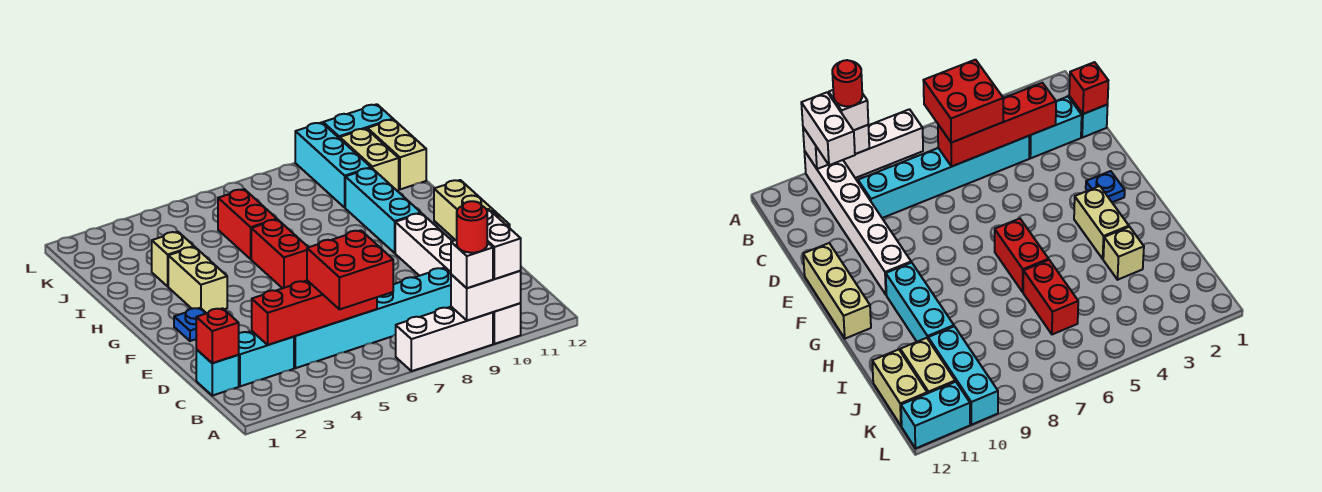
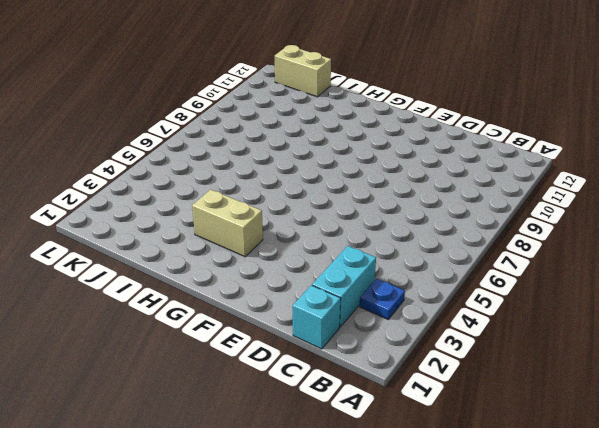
blue plate B3 level 1 -> blue plate F2 level 1
none -> white brick A7:A9 level 1
none -> white brick A10:F10 level 1
none -> cyan brick C4:C9 level 1

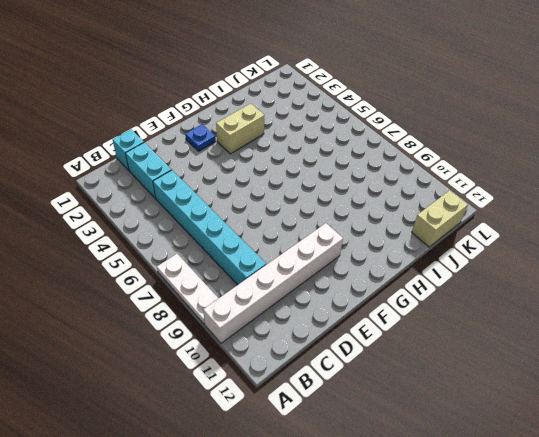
white plate A7:A9 level 1 -> white brick A7:A9 level 1
none -> tan brick E12:G12 level 1
none -> red brick G6:H6 level 1
none -> cyan brick G10:I10 level 1

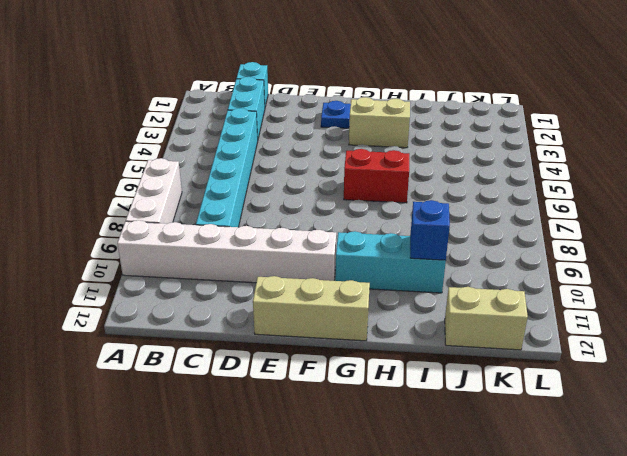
blue brick I10 level 2 -> none
none -> tan brick I3 level 1
none -> red brick I6:J6 level 1
none -> cyan brick J10:L10 level 1

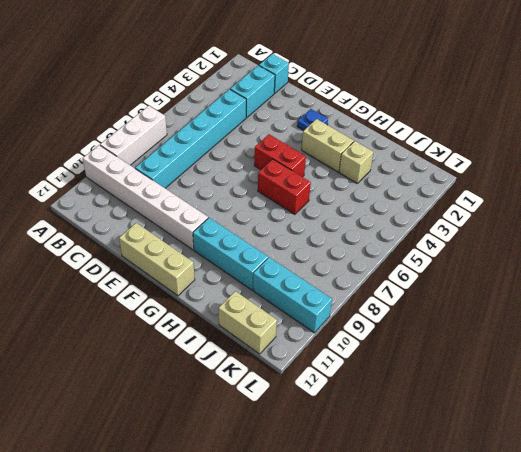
red brick F5:G5 level 1 -> red brick I6:J6 level 1
none -> tan brick J11:K11 level 1
none -> cyan brick L11:L12 level 1
none -> white brick A9:A10 level 2

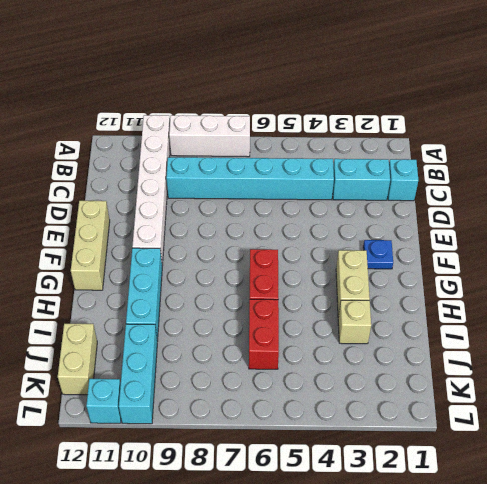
cyan brick L11 level 1 -> cyan brick L11:L12 level 1
none -> tan brick J11:K11 level 1
none -> white brick A9:A10 level 2
none -> red brick C1 level 2

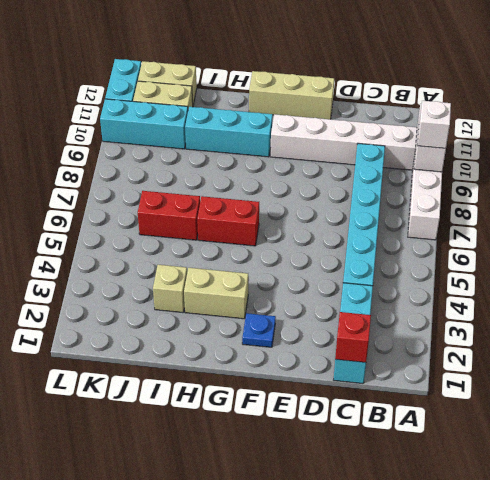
none -> red brick C3:C6 level 2
none -> white brick A10:B10 level 3
none -> red brick B5:C6 level 3

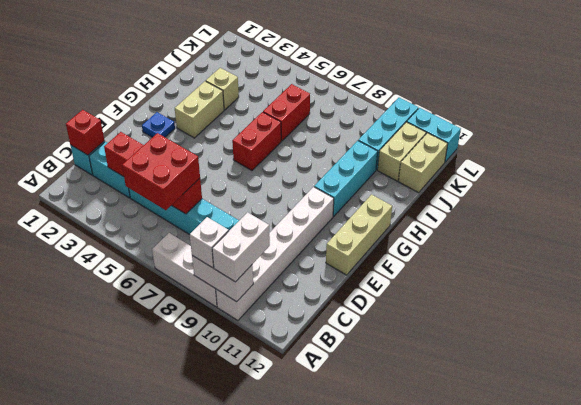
none -> red round brick A9 level 4

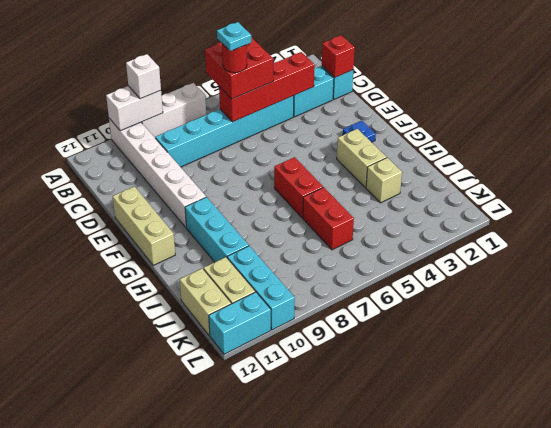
red round brick C6 level 4 -> red round brick A9 level 4
cyan plate C6 level 5 -> none
none -> white brick A10:B10 level 3

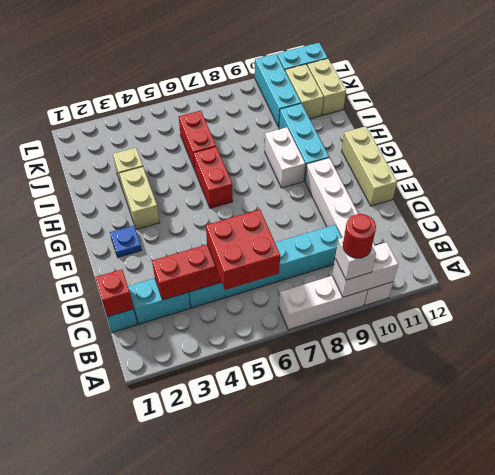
white brick G9:H9 level 1 -> white brick A10:B10 level 3

